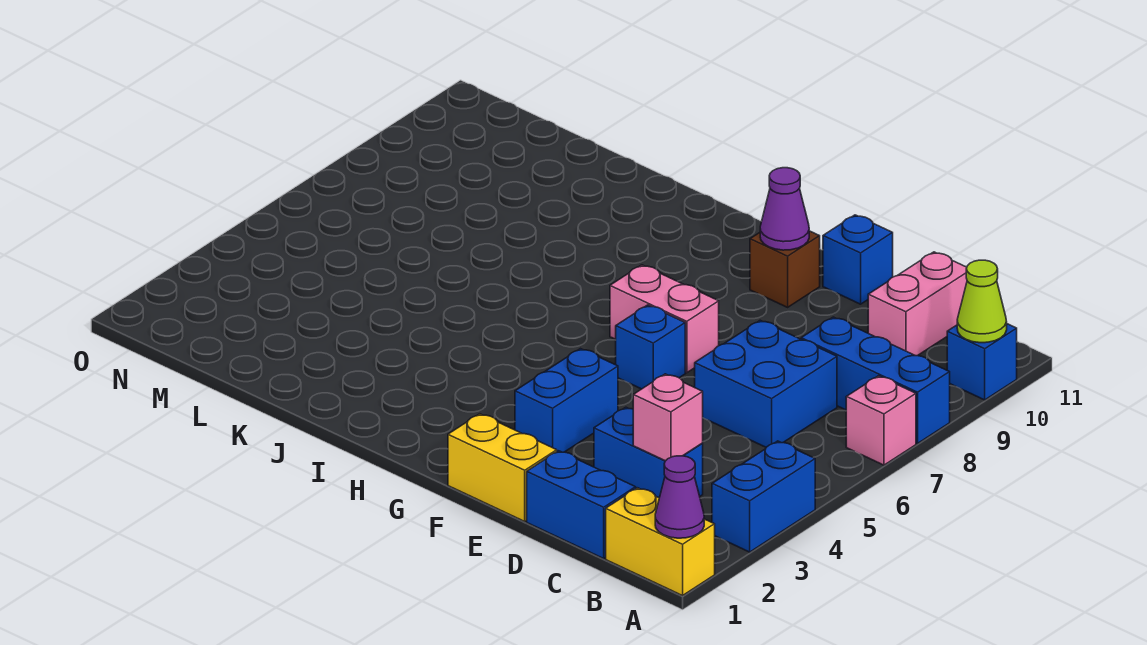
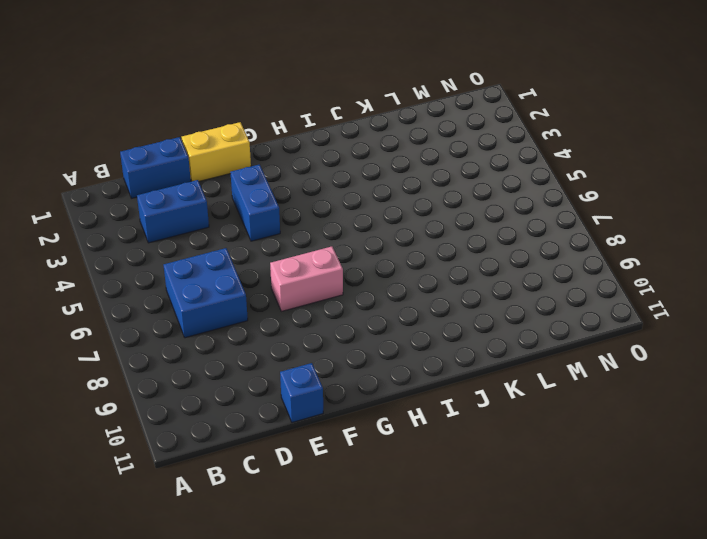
none -> yellow brick A1:B1 level 1
none -> blue brick A3:A4 level 1
none -> pink brick A7 level 1

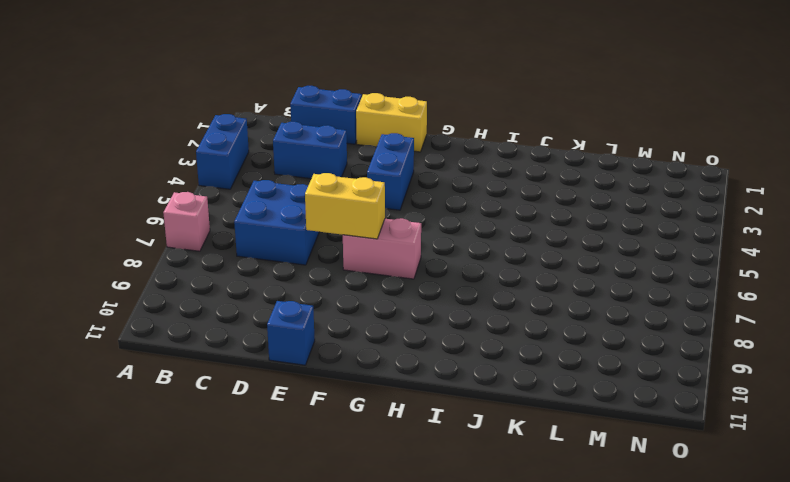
yellow brick E7:F7 level 2 -> yellow brick A1:B1 level 1
none -> blue brick A8:C8 level 1
none -> blue brick A10 level 1
none -> pink brick C10:C11 level 1

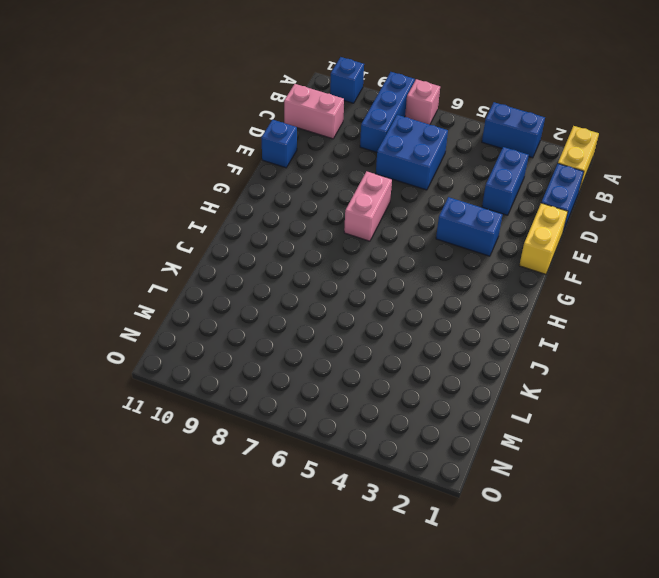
none -> blue brick F6 level 1
none -> brown brick F10 level 1
none -> purple cone A1 level 2

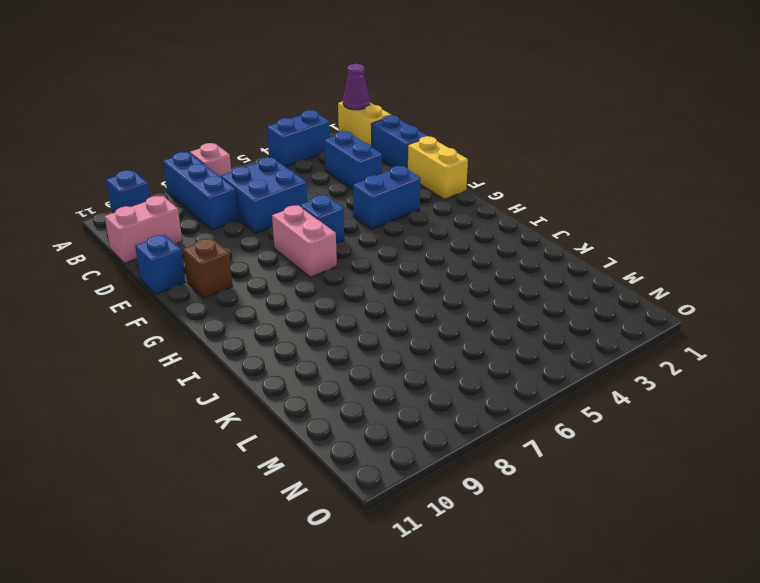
none -> lime cone A10 level 2
none -> pink brick C3 level 2
none -> purple cone F10 level 2

